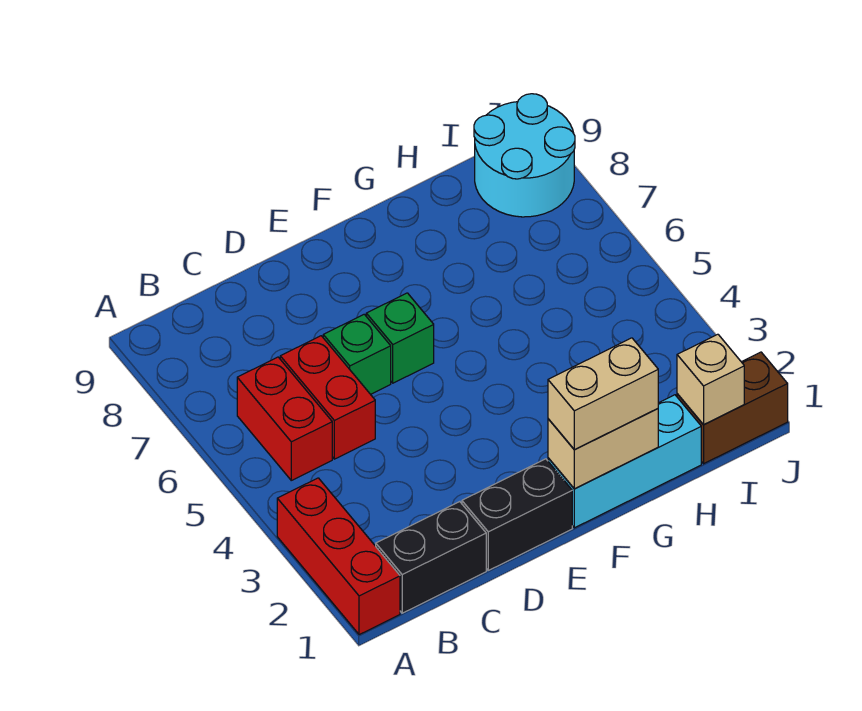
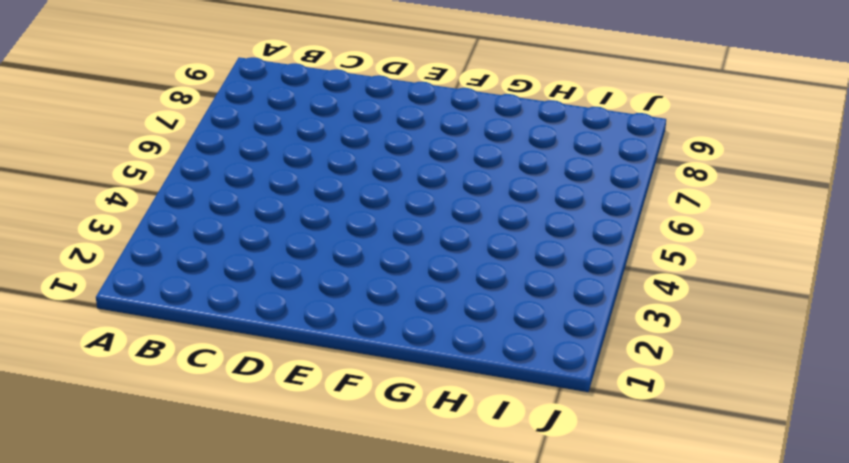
none -> red brick A1:A3 level 1
none -> black brick B1:C1 level 1
none -> red brick B5:B6 level 1

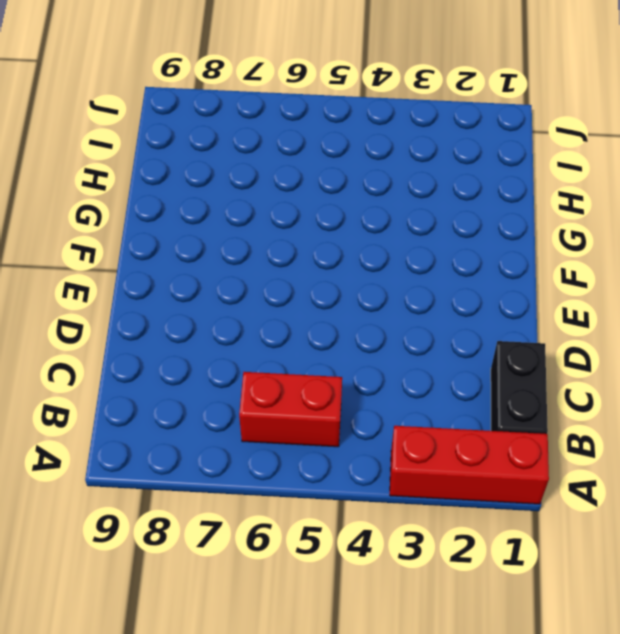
none -> red brick C5:C6 level 1
none -> black brick D1:E1 level 1
none -> green brick D6 level 1

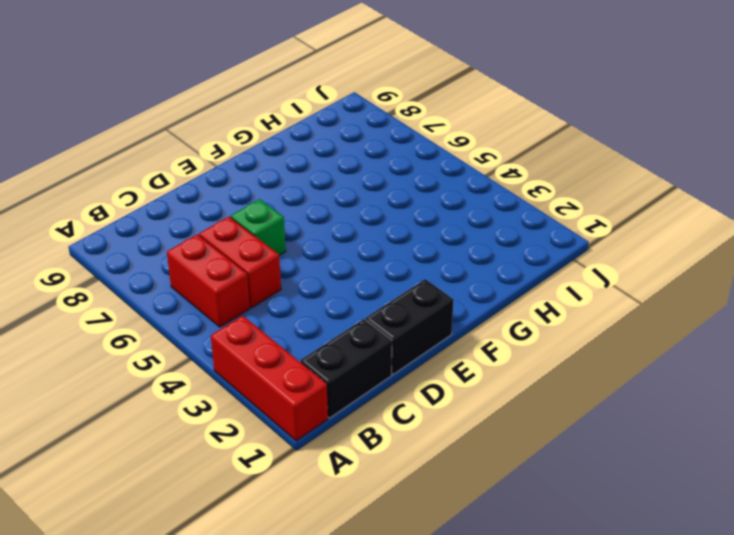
none -> green brick E6 level 1
none -> cyan brick F1:H1 level 1
none -> brown brick I1:J1 level 1

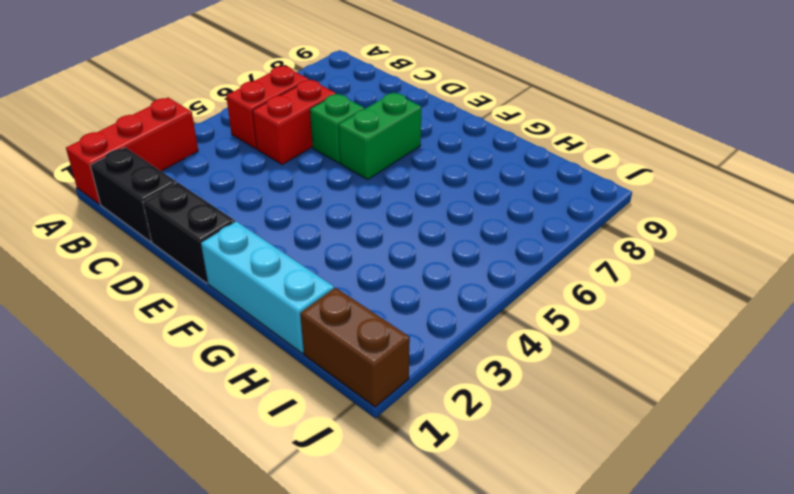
green brick E6:E7 level 1 -> green brick E6 level 1
none -> cyan round brick I8:J9 level 1
none -> tan brick F1:G1 level 2
none -> tan brick I1 level 2

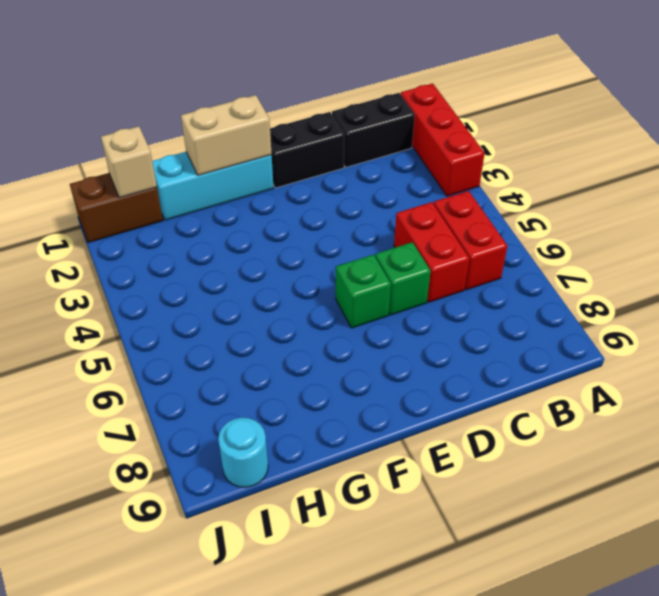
cyan round brick I9 level 1 -> cyan round brick I8:J9 level 1
none -> tan brick F1:G1 level 3

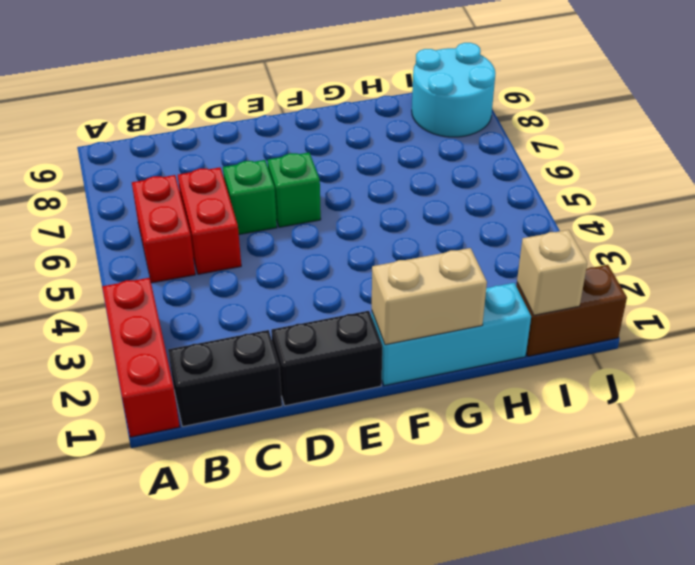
none -> tan brick F1:G1 level 3

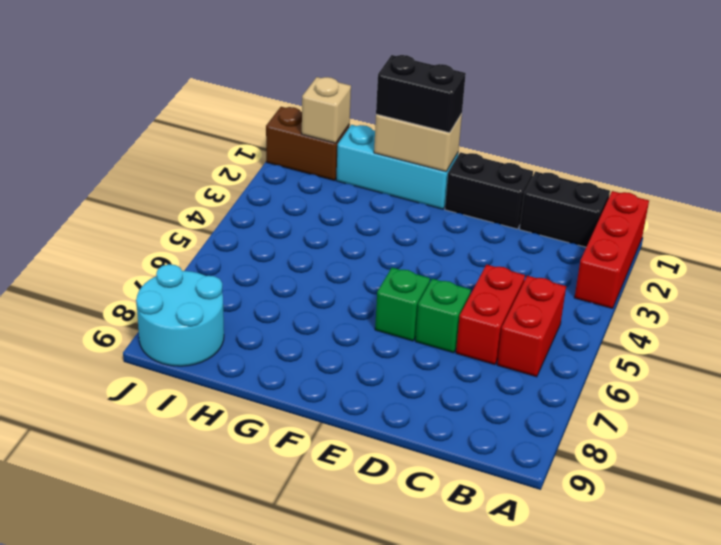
black brick F1:G1 level 3 -> tan brick F1:G1 level 3

